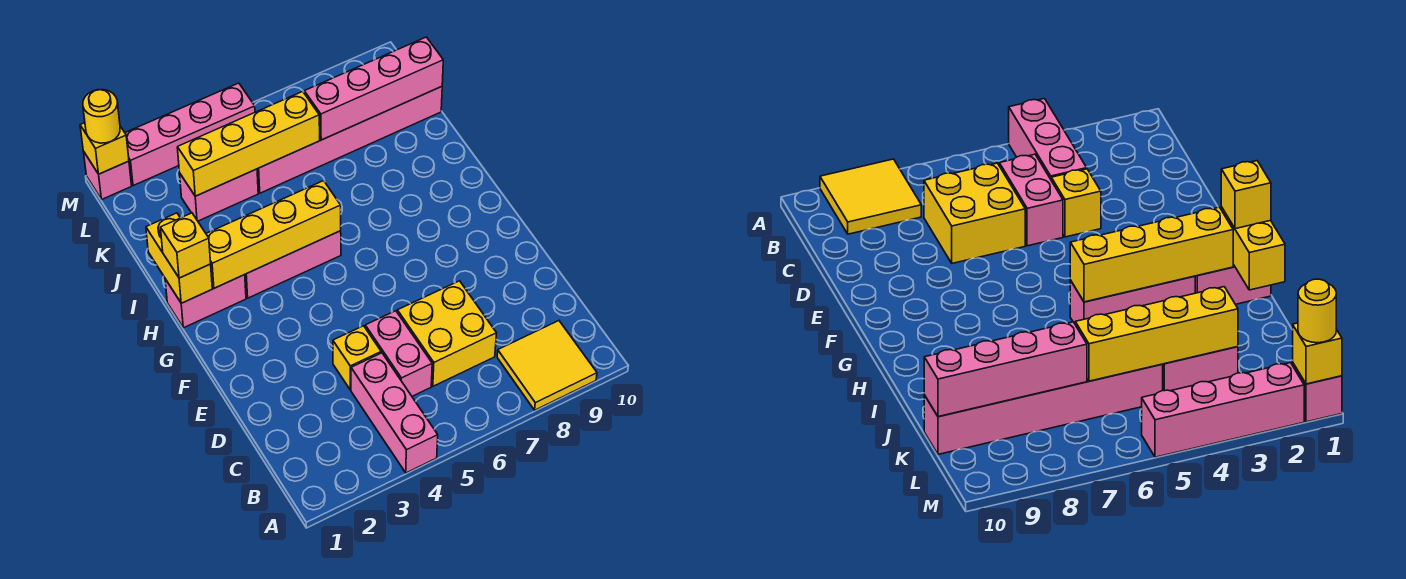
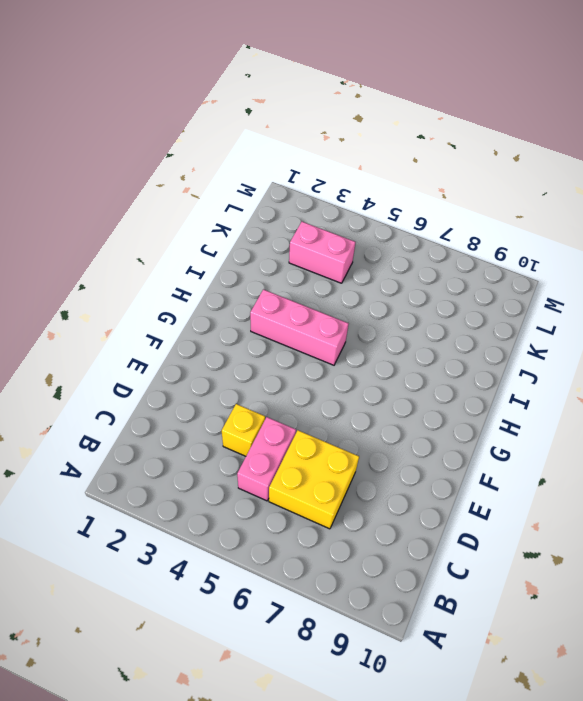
none -> pink brick A4:C4 level 1
none -> yellow tile A8:B9 level 1
none -> pink brick H1:H2 level 1

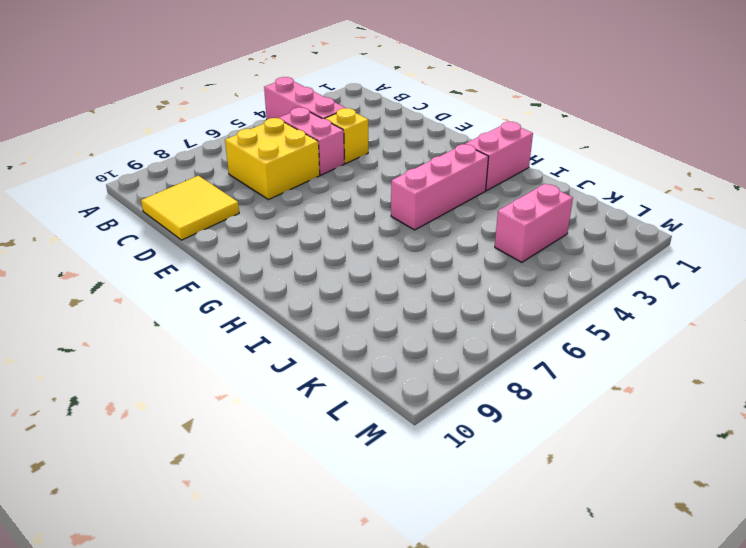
yellow tile C9:D10 level 1 -> yellow tile A8:B9 level 1
none -> pink brick K5:K10 level 1
none -> pink brick M1 level 1
none -> pink brick M2:M5 level 1

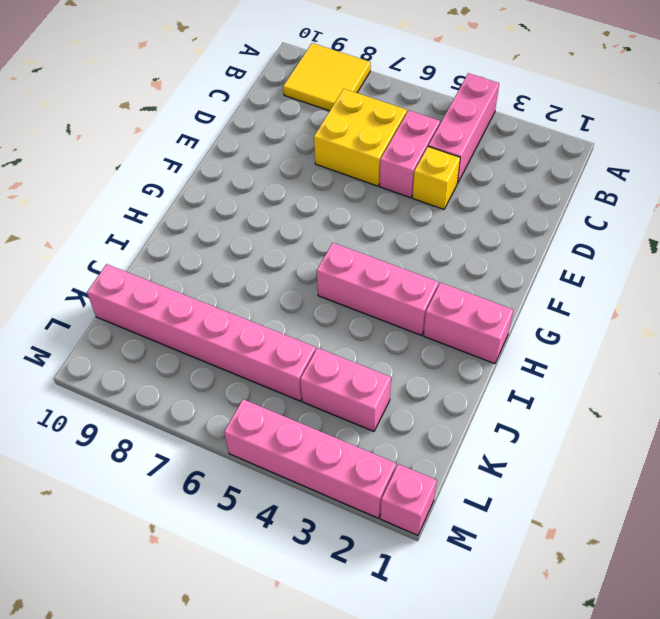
none -> yellow brick H1:I1 level 2
none -> yellow brick H2:H5 level 2
none -> yellow brick K3:K6 level 2

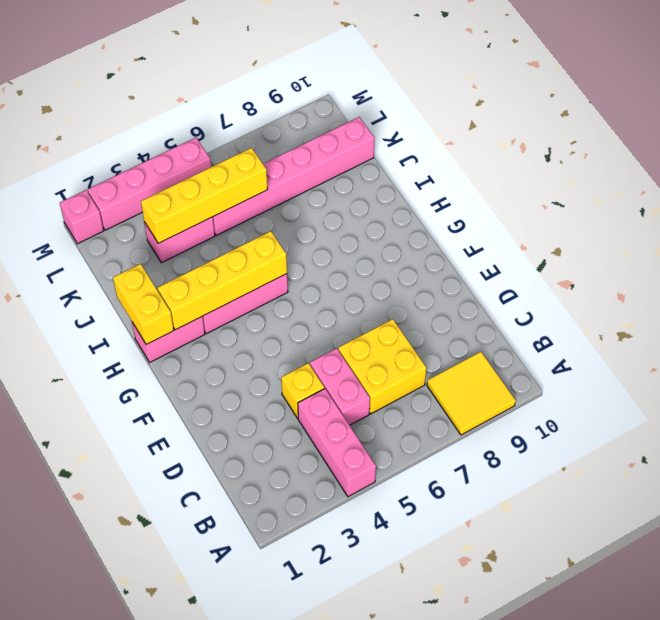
none -> pink brick K7:K10 level 2
none -> yellow brick M1 level 2
none -> yellow brick H1 level 3

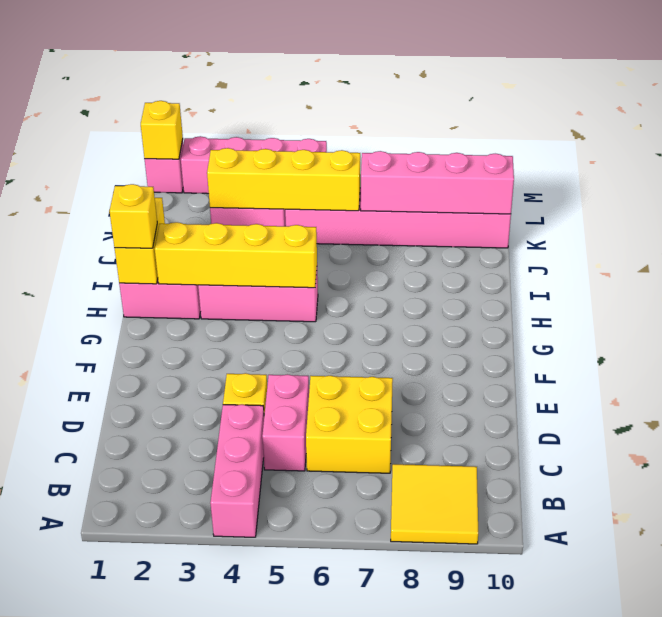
none -> yellow round brick M1 level 3

